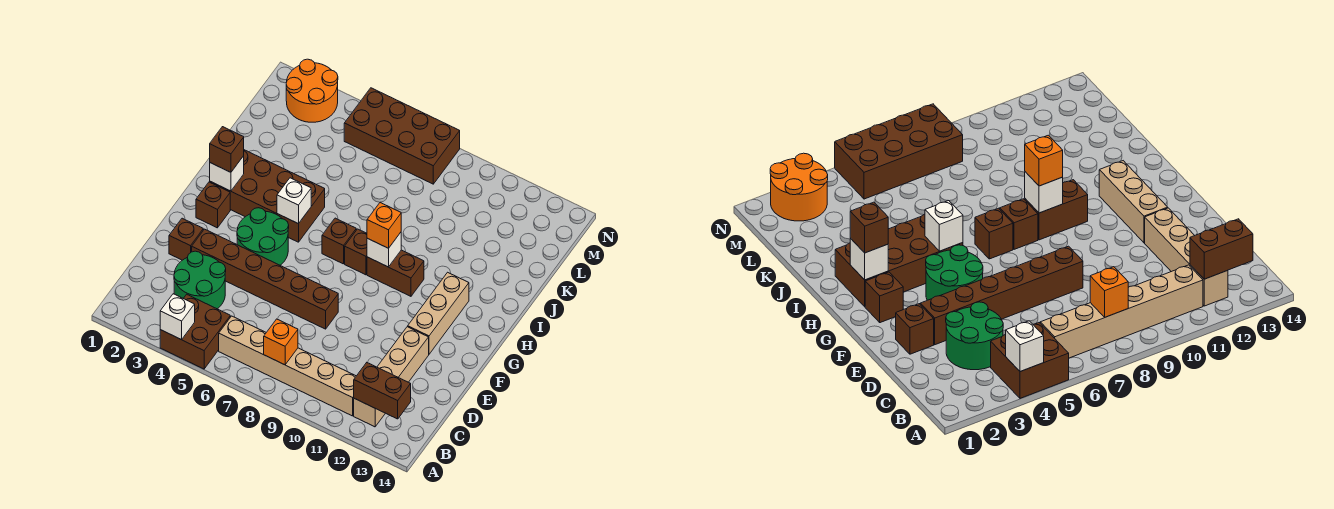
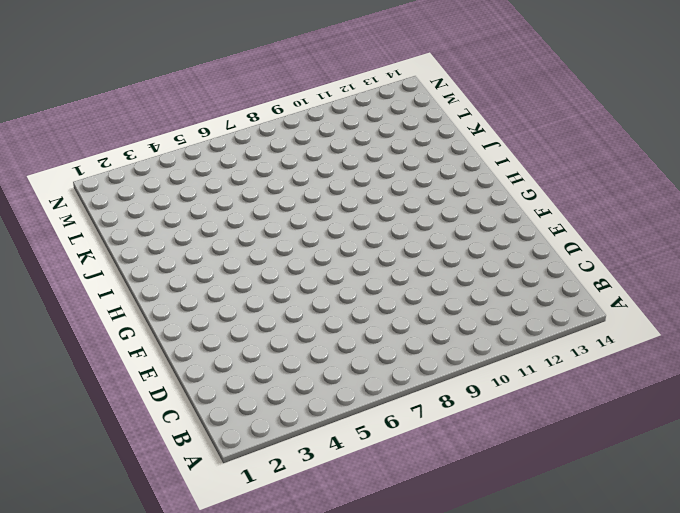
none -> brown brick A4:B5 level 1
none -> tan brick B6:B11 level 1
none -> tan brick B12:E12 level 1

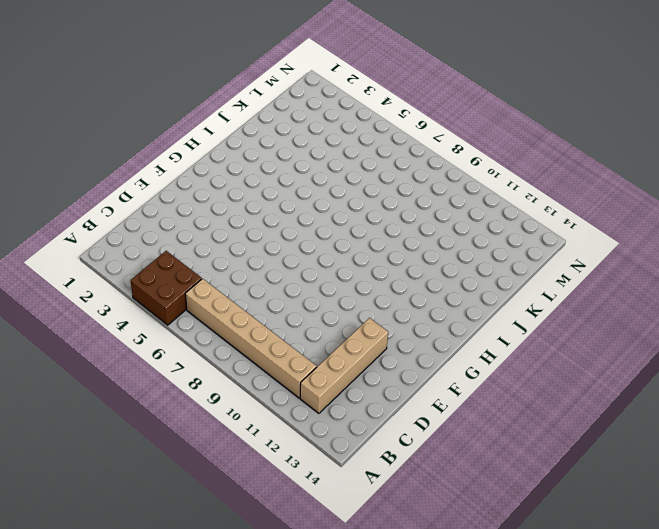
none -> green round brick C3:D4 level 1
none -> brown brick E2 level 1
none -> brown brick E3:E8 level 1

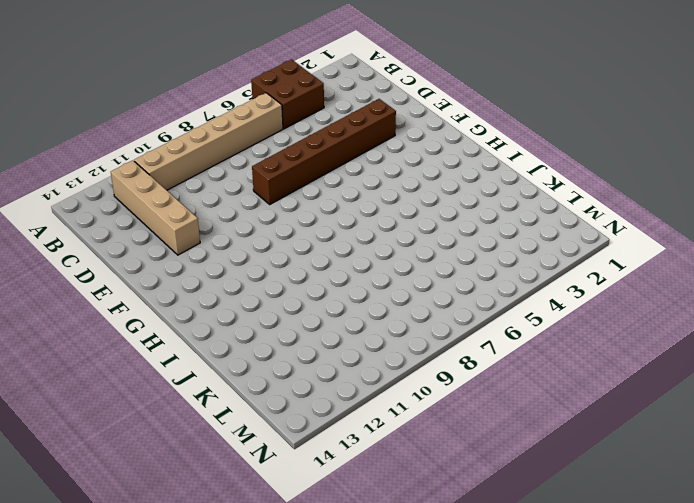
none -> green round brick C3:D4 level 1
none -> brown brick E2 level 1
none -> green round brick F4:G5 level 1

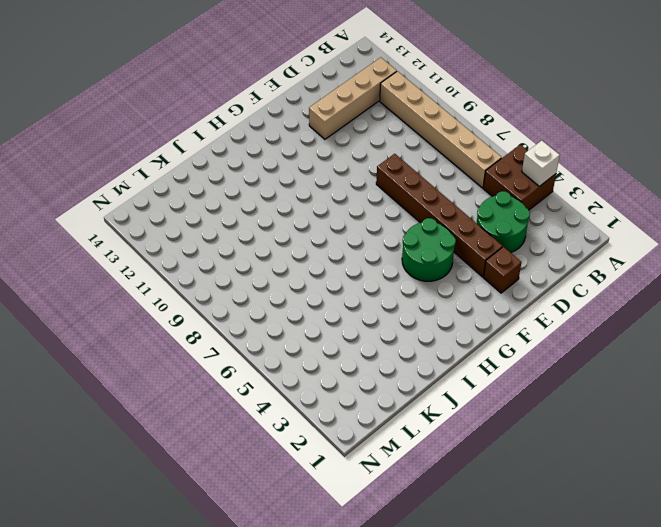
none -> tan brick F12:H12 level 1
none -> brown brick G2 level 1
none -> brown brick H2:I5 level 1

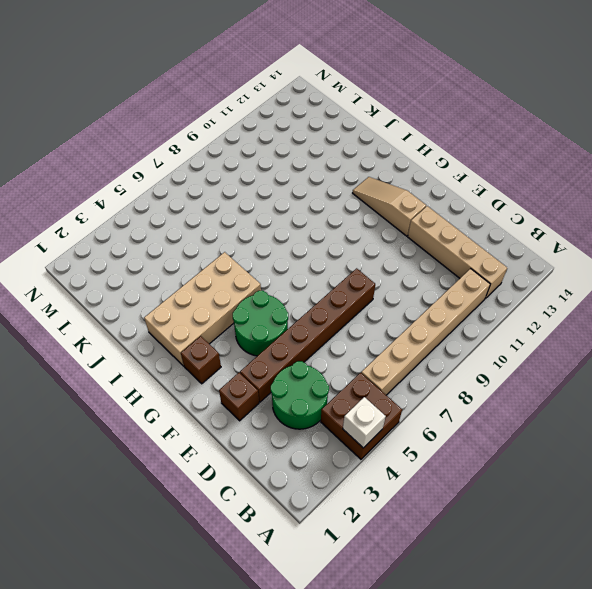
tan slope F12:H12 level 1 top F -> tan brick F12:H12 level 1
tan brick H2:I5 level 1 -> brown brick H2:I5 level 1
none -> brown brick H7 level 1
none -> brown brick H8 level 1
none -> brown brick H9:H10 level 1

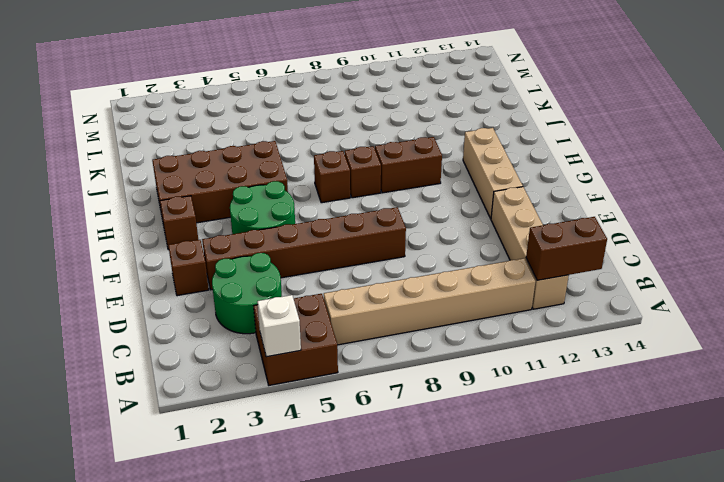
none -> orange round brick M2:N3 level 1
none -> brown brick M5:N8 level 1
none -> orange brick B8 level 2

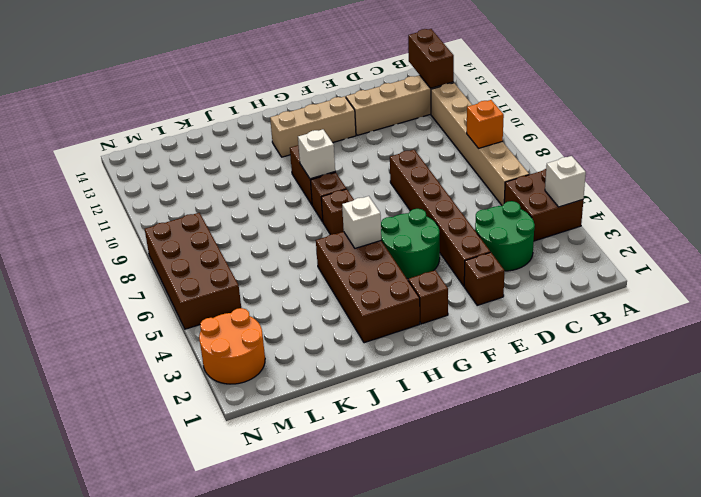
none -> white brick H2 level 2
none -> brown brick H2 level 3
none -> orange brick H9 level 3

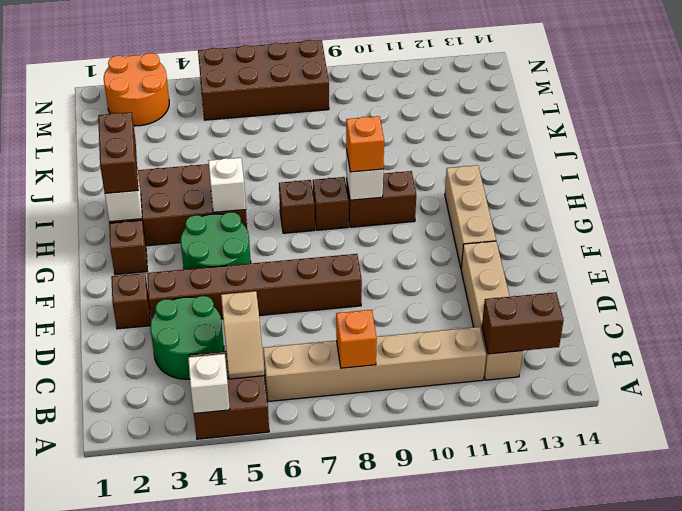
tan slope B5:C5 level 2 top C -> none
brown brick H2:I2 level 3 -> brown brick H2 level 3

